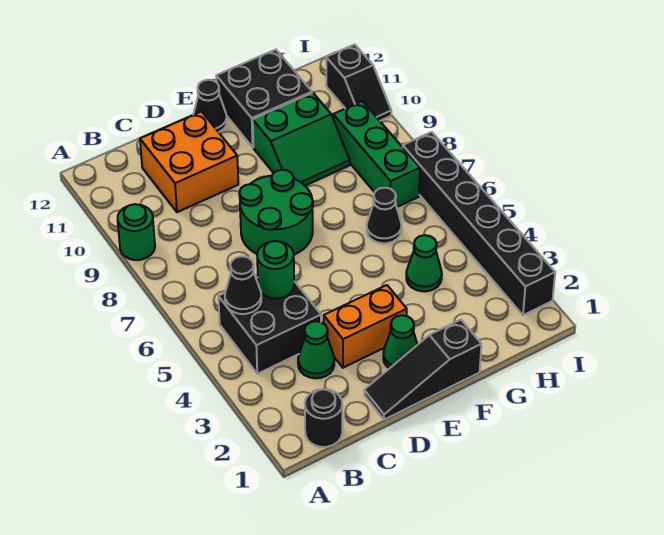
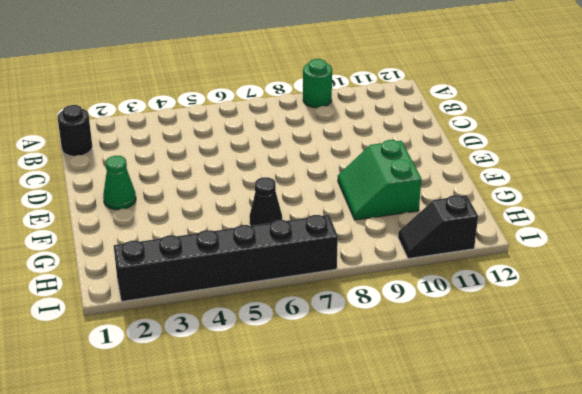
none -> black brick B4:C5 level 1
none -> green cone C3 level 1
none -> orange brick C10:D11 level 1

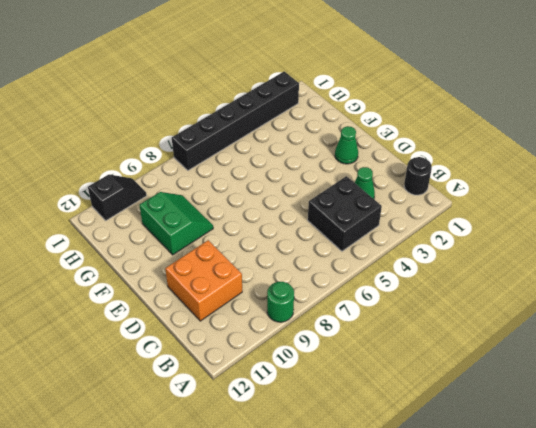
none -> black slope D1:F1 level 1 top F
none -> orange brick D3:E3 level 1
none -> green round brick D7:E8 level 1

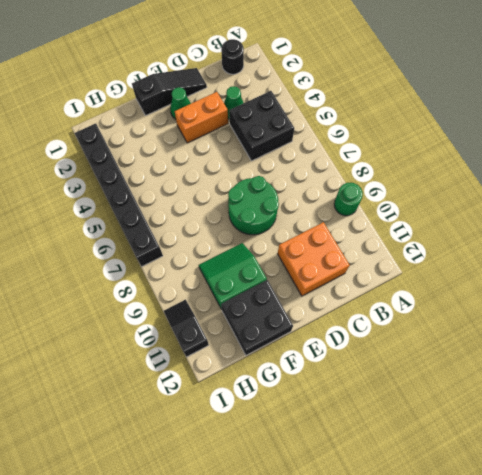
none -> black cone E12 level 1
none -> green cone G4 level 1
none -> black cone G6 level 1

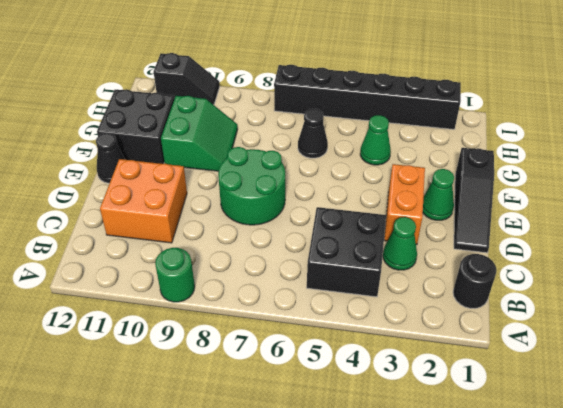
none -> green brick H7:H9 level 1
none -> black cone B5 level 2
none -> green round brick C5 level 2

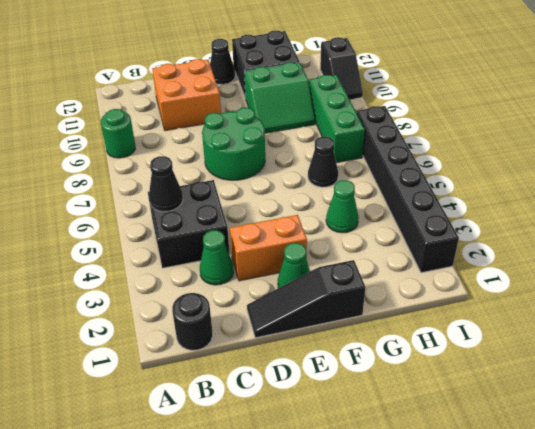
none -> green round brick C5 level 2

